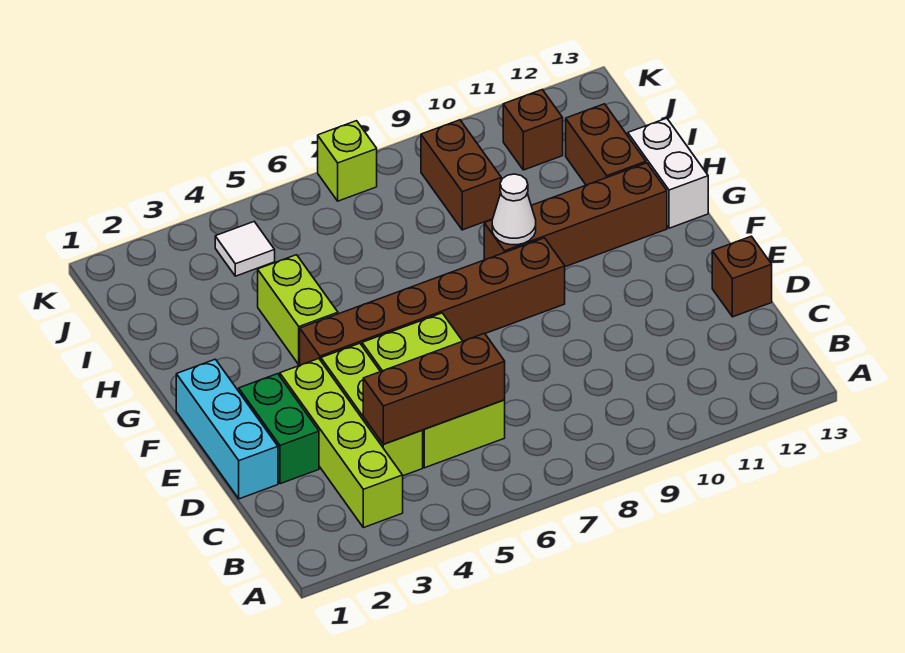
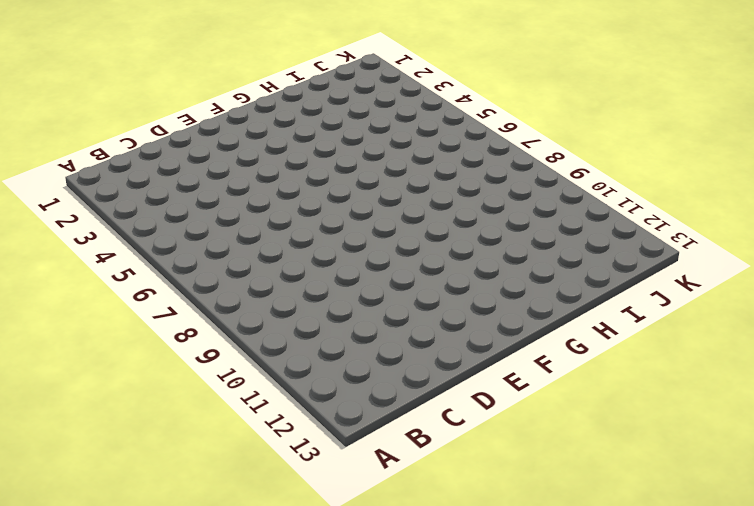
none -> lime brick B3:E3 level 1
none -> lime brick C4:E4 level 1
none -> lime brick C5:E6 level 1

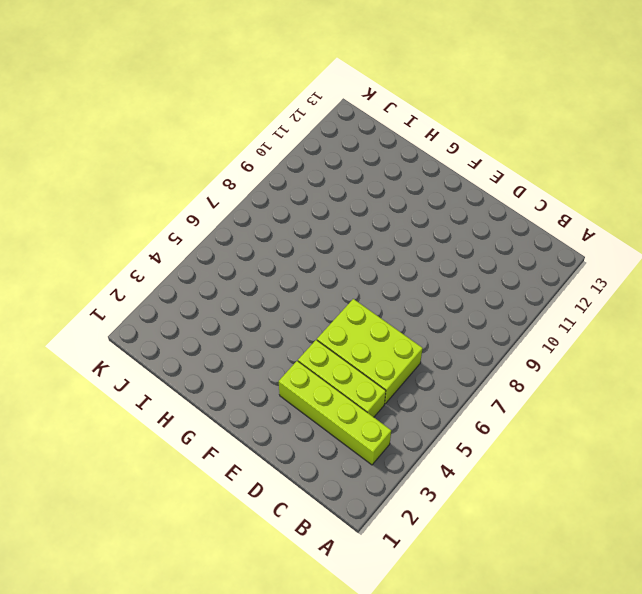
none -> cyan brick D1:F1 level 1
none -> green brick D2:E2 level 1
none -> brown brick D13 level 1

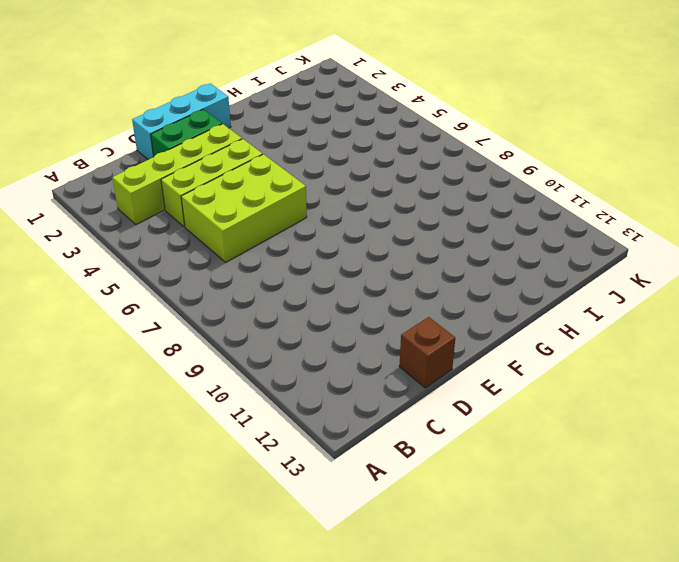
none -> brown brick F4:F9 level 1
none -> lime brick G4:H4 level 1
none -> brown brick G9:G12 level 1

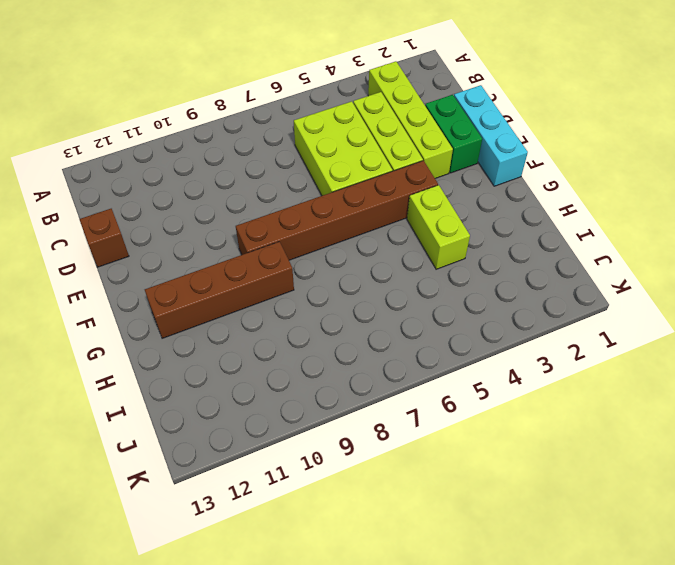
none -> white brick G13:H13 level 1
none -> brown brick H12:I12 level 1
none -> brown brick I9:J9 level 1

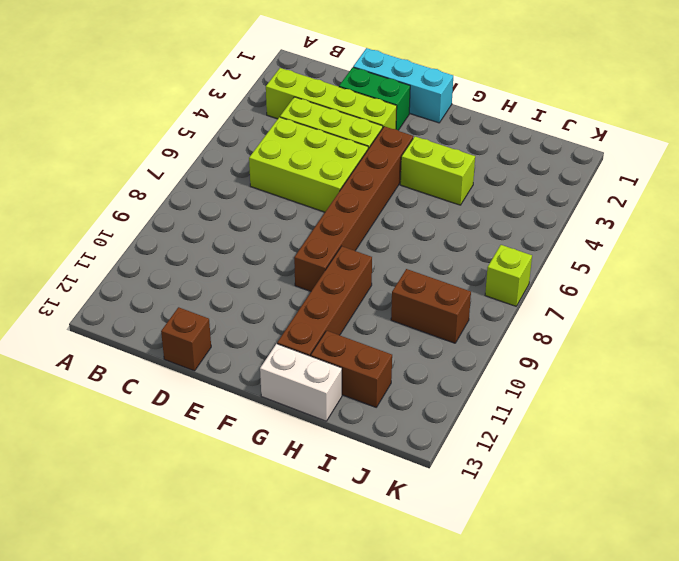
none -> white tile J4 level 1
none -> brown brick J11 level 1
none -> brown brick C4:C6 level 2

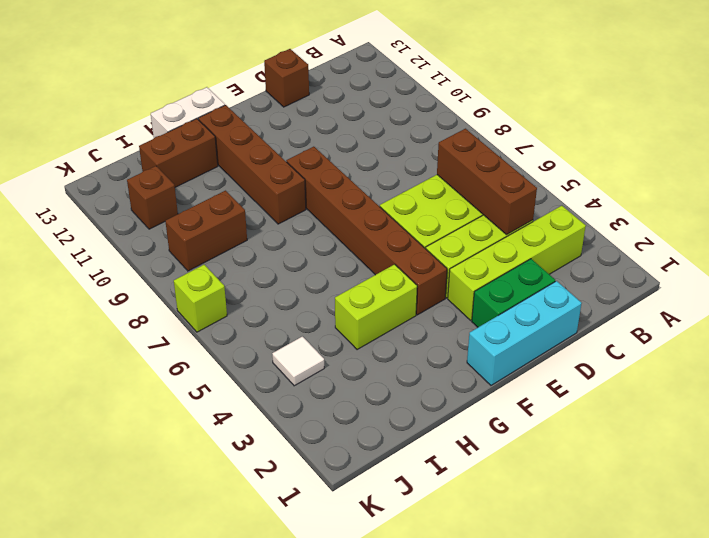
none -> white cone G9 level 2

